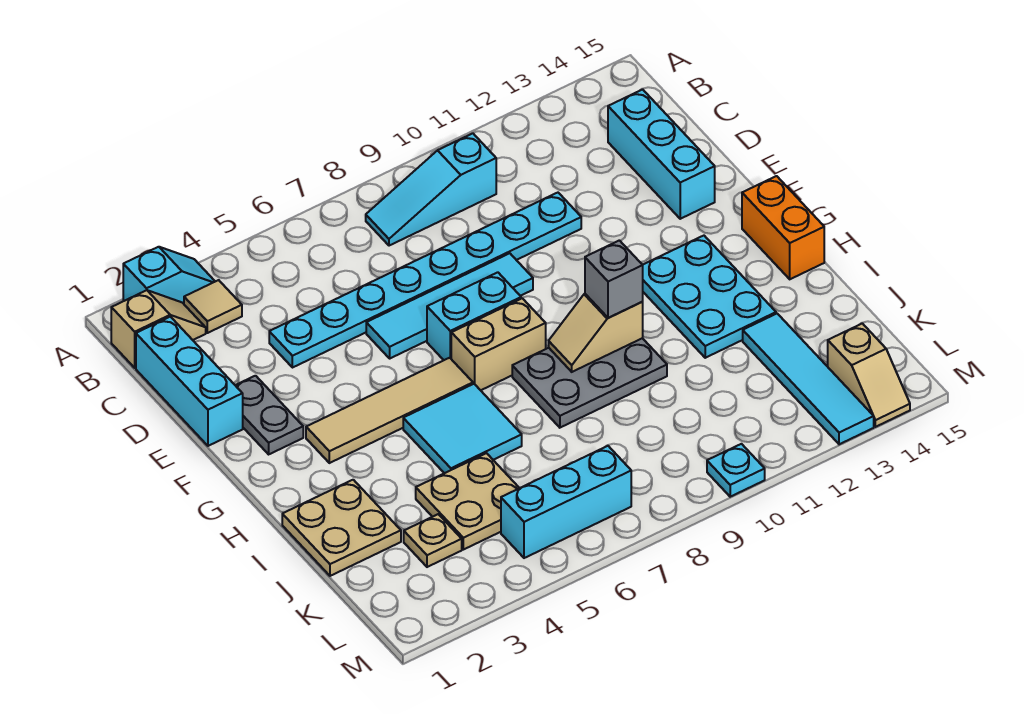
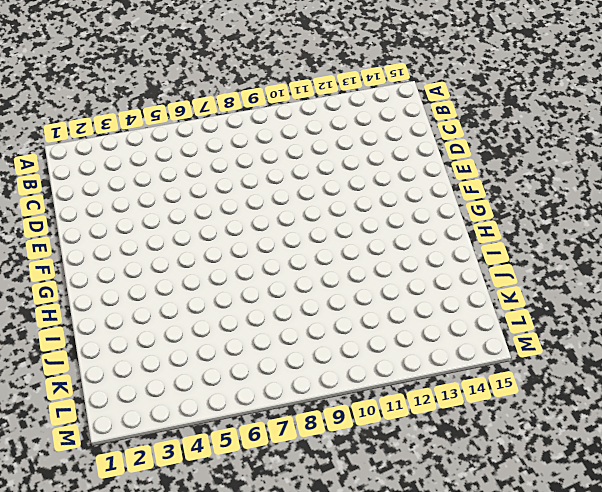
none -> cyan slope A2:A3 level 1 top 2
none -> tan slope B1:B2 level 1 top 1
none -> tan tile B3 level 1

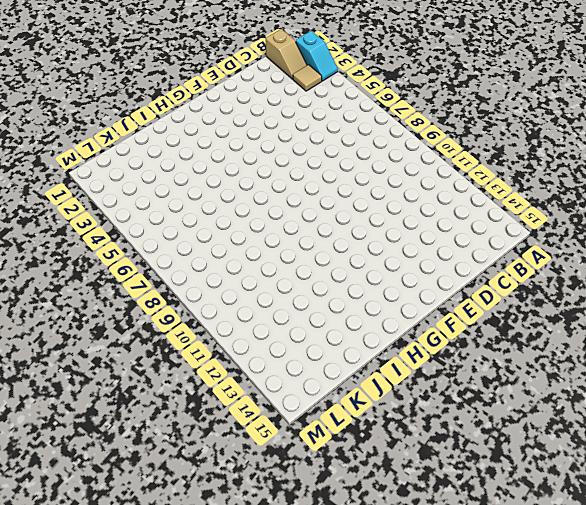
none -> cyan slope B8:B10 level 1 top 10
none -> cyan brick C1:E1 level 1
none -> cyan brick C14:E14 level 1

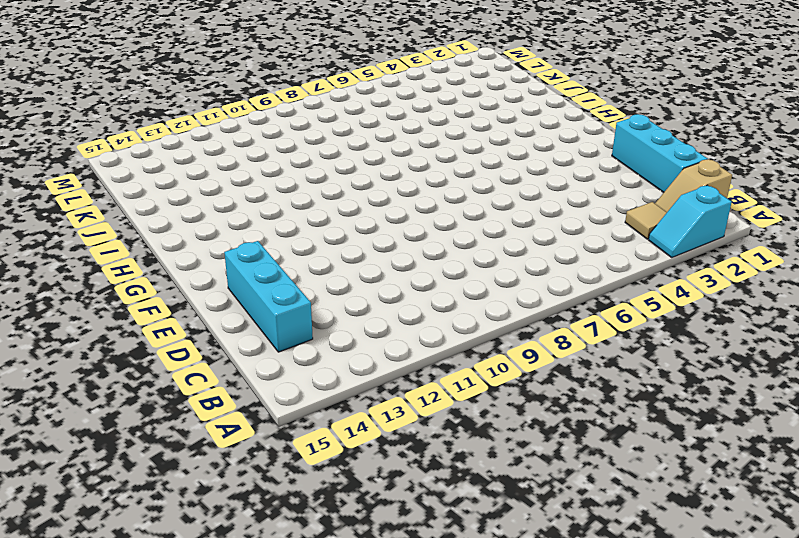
none -> cyan slope B8:B10 level 1 top 10
none -> cyan plate D4:D11 level 1
none -> grey plate E2:F2 level 1

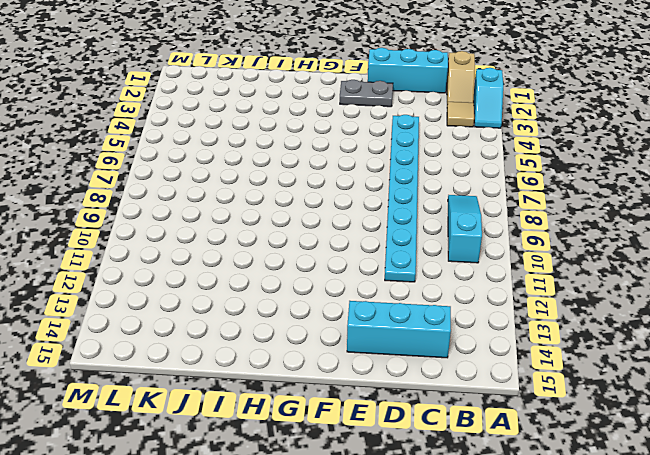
none -> cyan tile E6:E9 level 1
none -> cyan brick F7:F8 level 1
none -> tan tile G3:G6 level 1

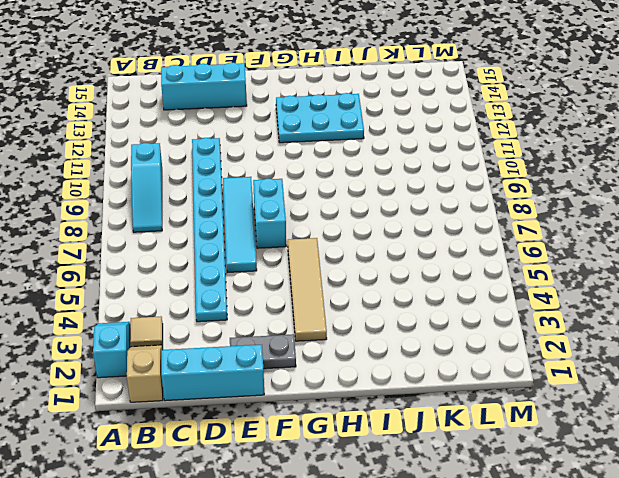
none -> tan brick G7:G8 level 1
none -> orange brick G15:H15 level 1
none -> cyan tile H5:I6 level 1

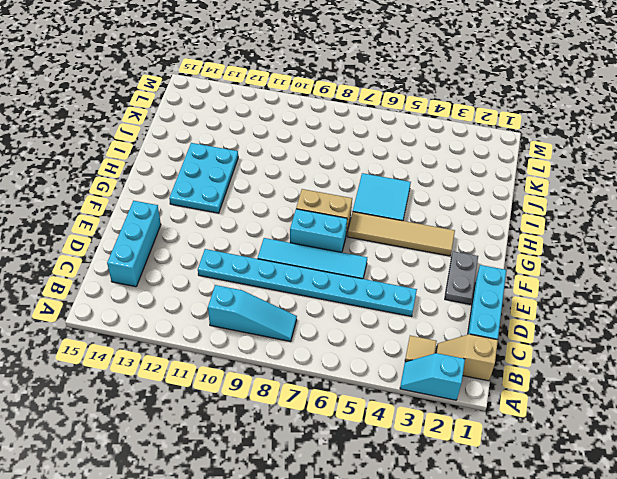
none -> orange brick G15:H15 level 1
none -> grey plate H8:I10 level 1
none -> tan plate I1:J2 level 1

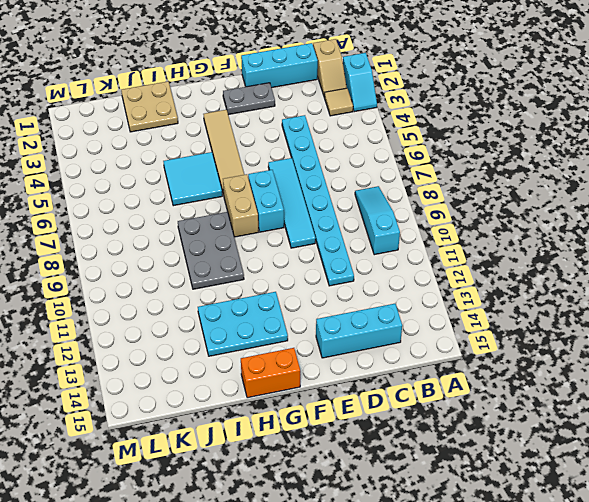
none -> tan plate J4:K5 level 1
none -> cyan tile J13:M13 level 1
none -> tan plate K3 level 1

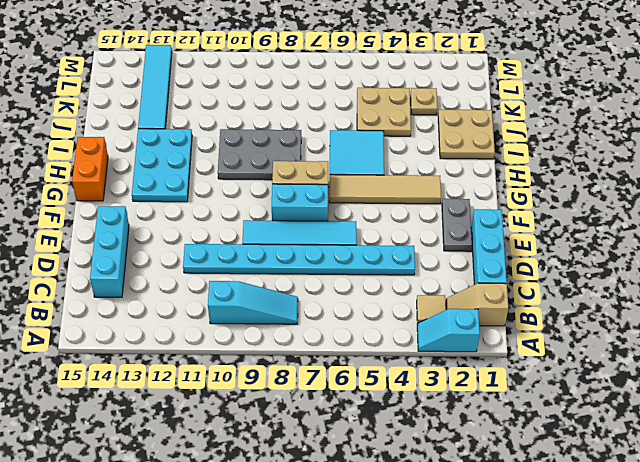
none -> cyan brick L5:L7 level 1
none -> tan slope L14:M14 level 1 top L
none -> cyan plate M10 level 1

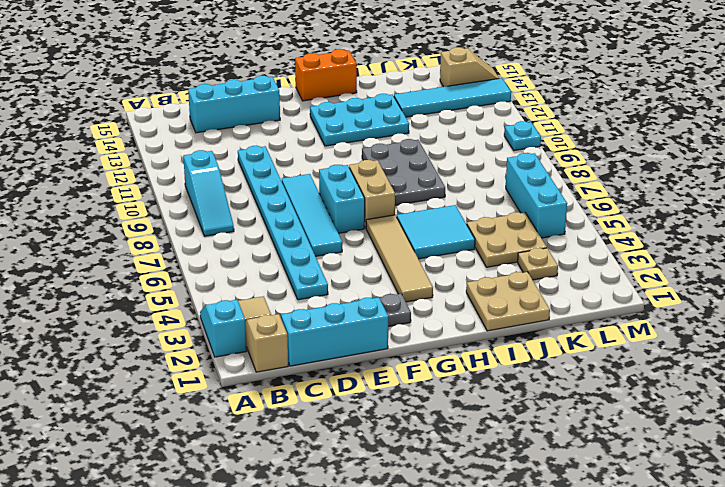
none -> tan slope H9:H10 level 2 top 10
none -> grey brick H10 level 3

